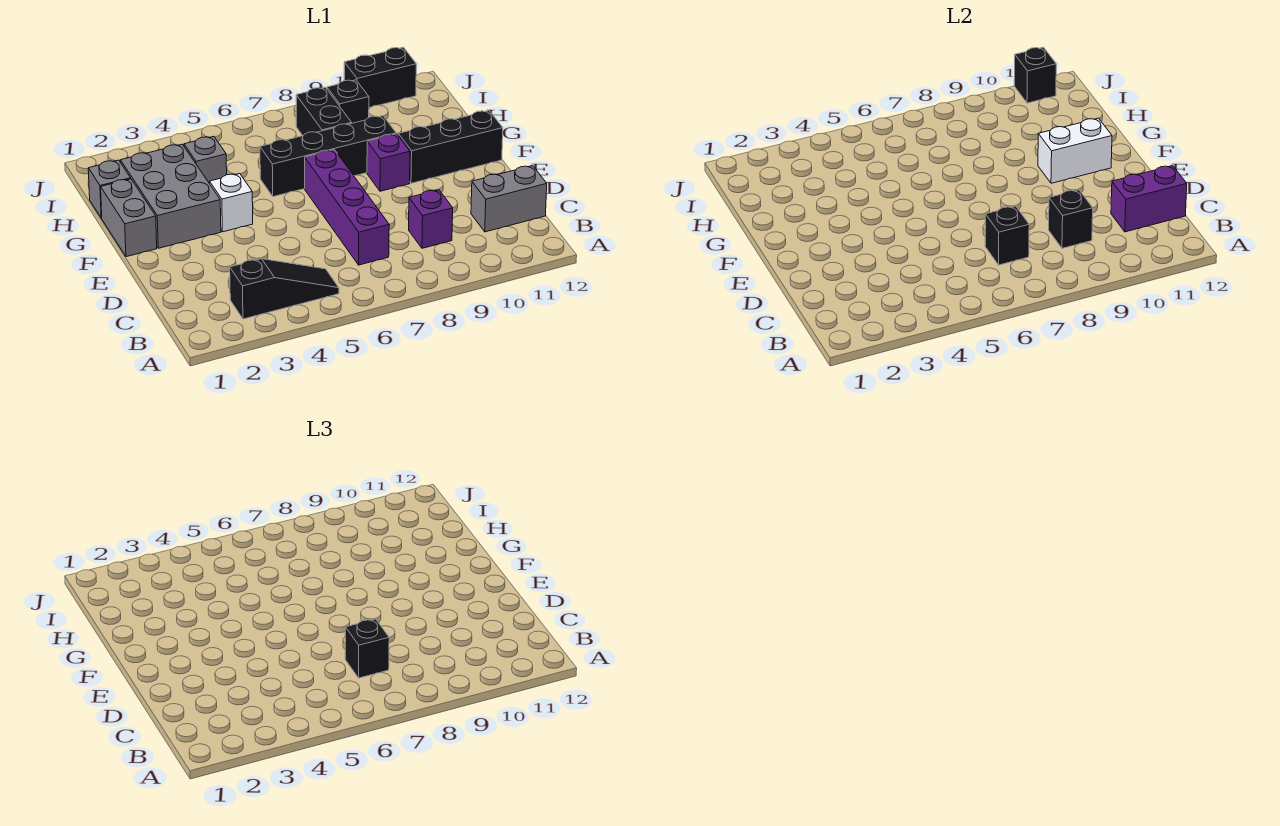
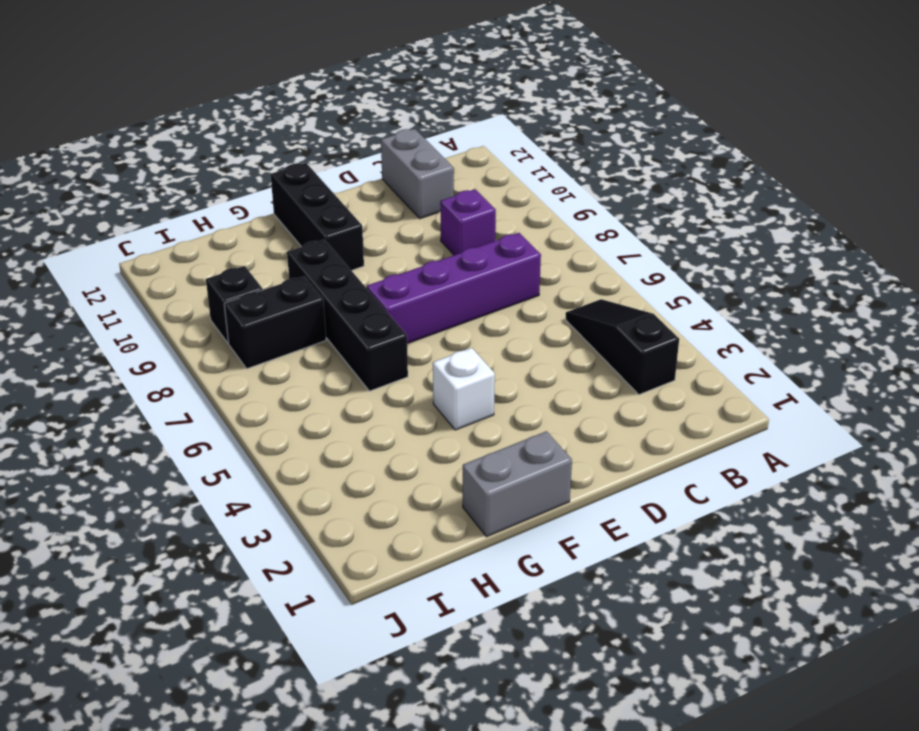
none -> grey brick F2:H3 level 1
none -> purple brick F9 level 1
none -> grey brick H1 level 1

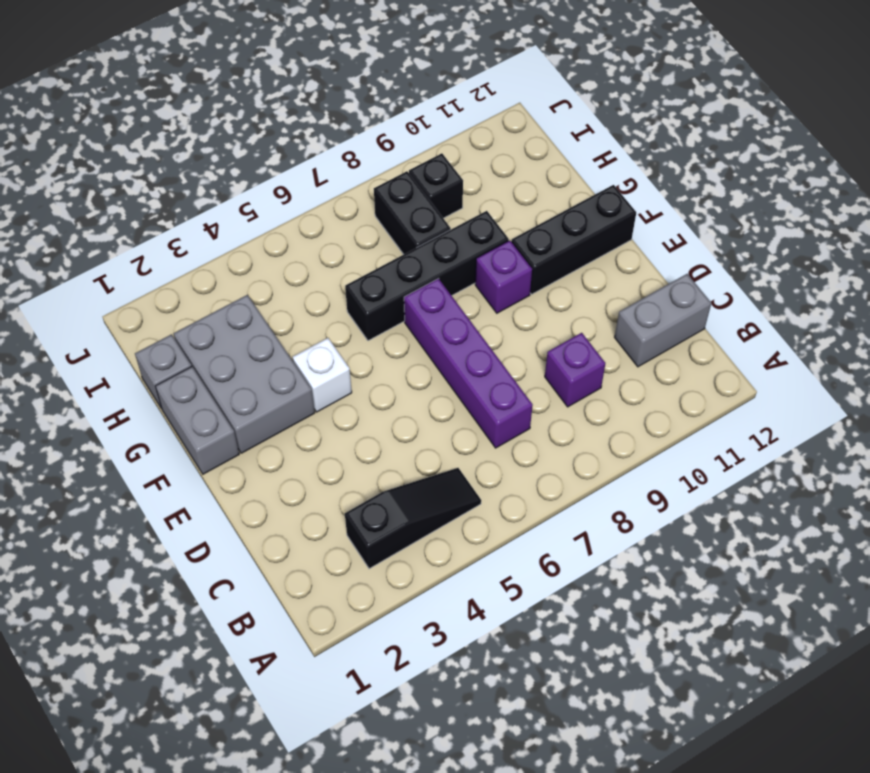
none -> grey brick H4 level 1
none -> black brick J10:J11 level 1
none -> black brick C7 level 2

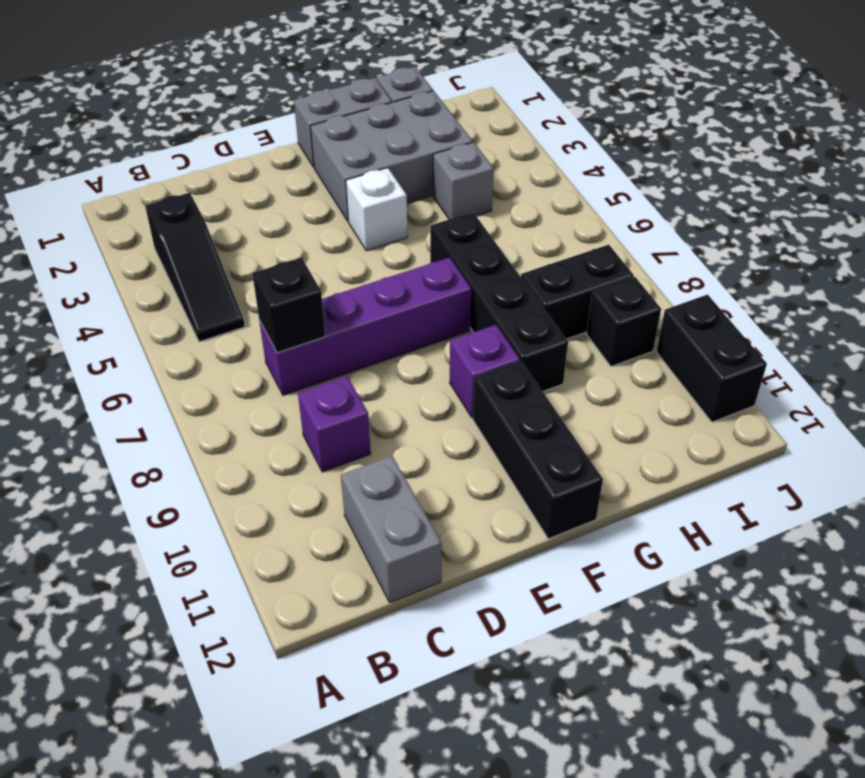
none -> black brick C9 level 2
none -> purple brick C11:C12 level 2
none -> white brick F10:F11 level 2

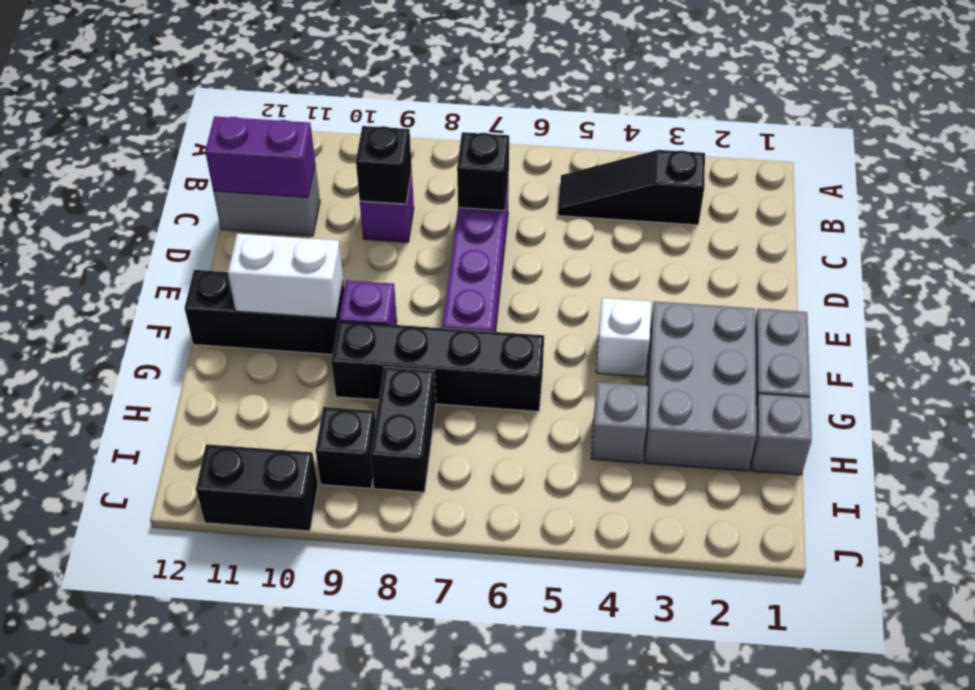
none -> black brick J11 level 2
none -> black brick C7 level 3

